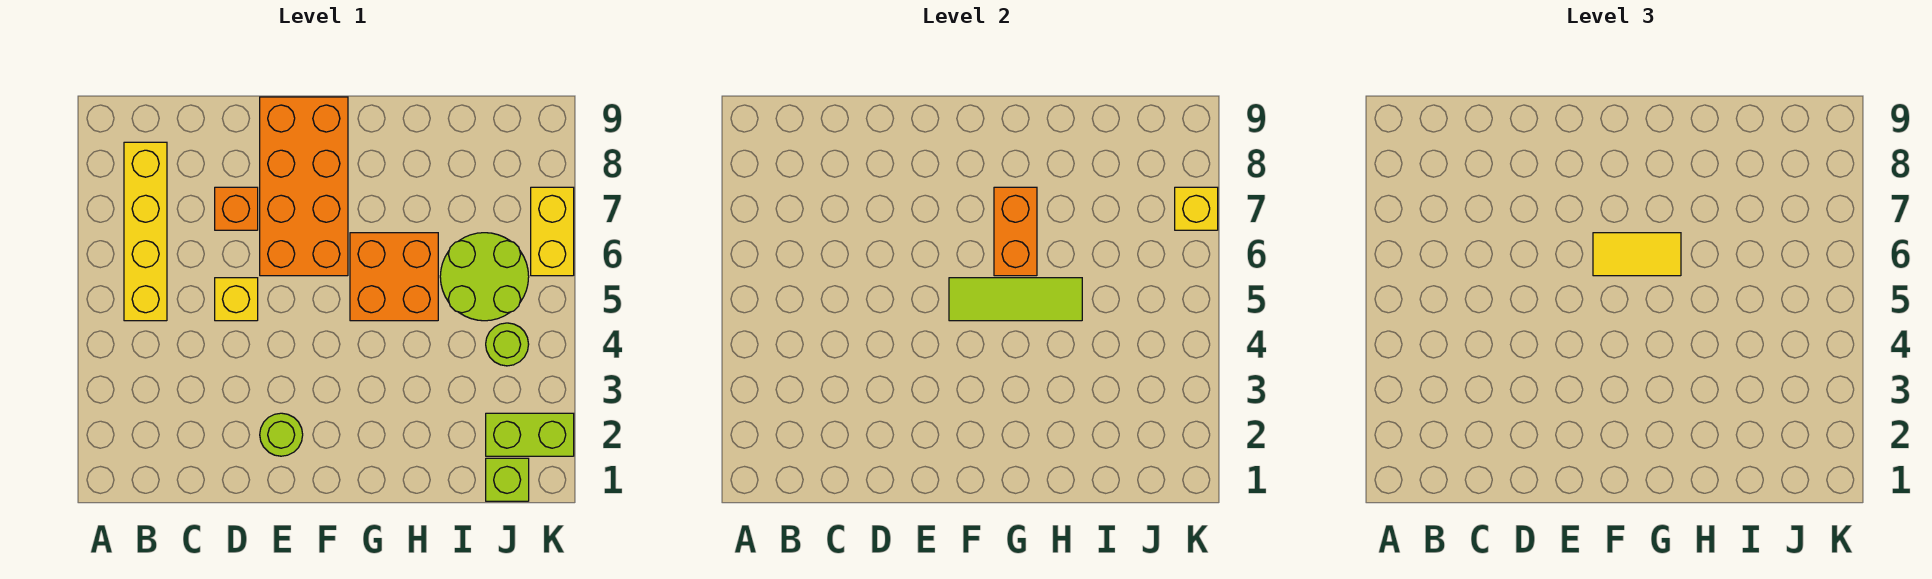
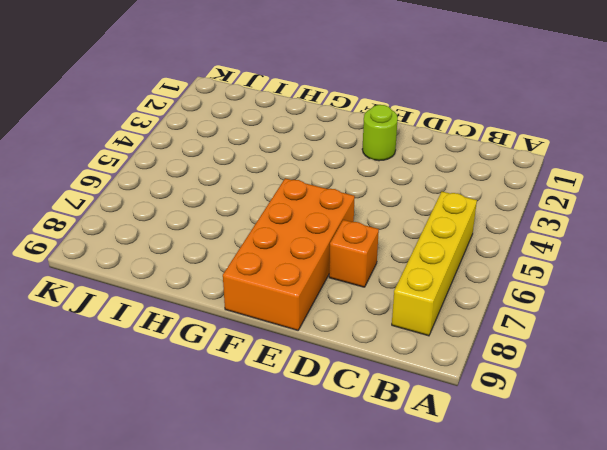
none -> yellow brick D5 level 1
none -> orange brick G5:H6 level 1
none -> lime round brick I5:J6 level 1

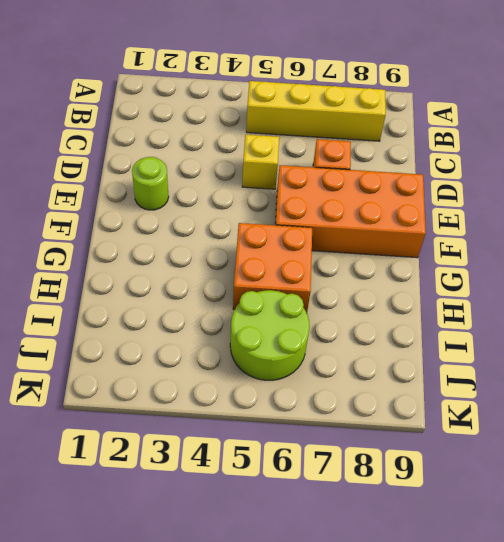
none -> lime brick J1 level 1
none -> lime brick J2:K2 level 1
none -> lime round brick J4 level 1

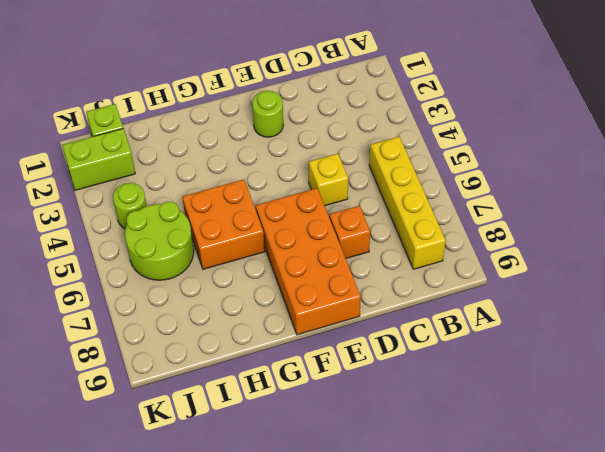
none -> yellow brick K6:K7 level 1
none -> lime tile F5:H5 level 2
none -> orange brick G6:G7 level 2

